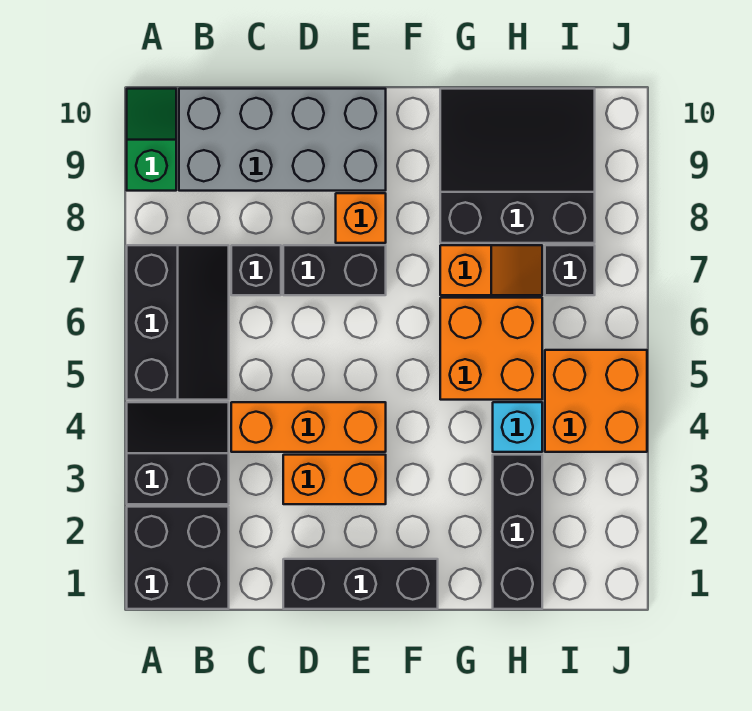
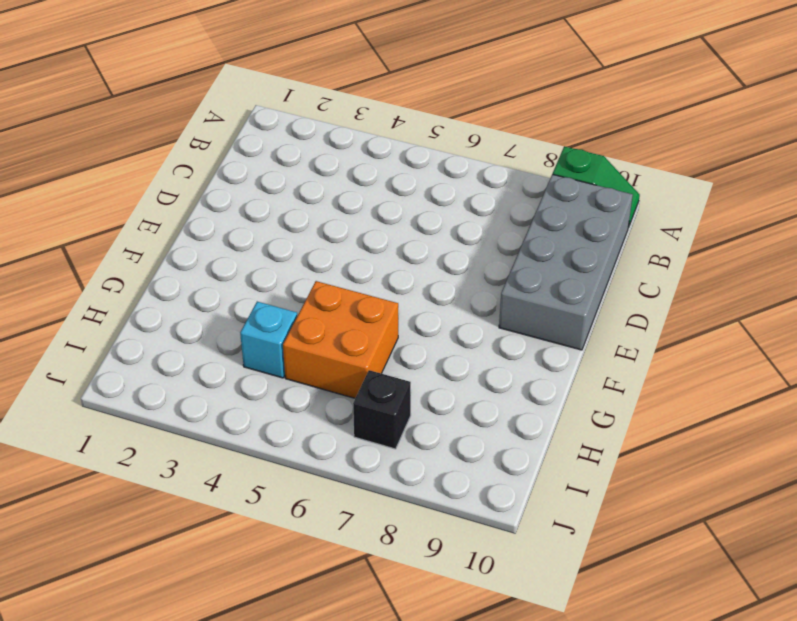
none -> black brick A1:B2 level 1
none -> black slope A3:B4 level 1 top 3
none -> black slope A5:B7 level 1 top A

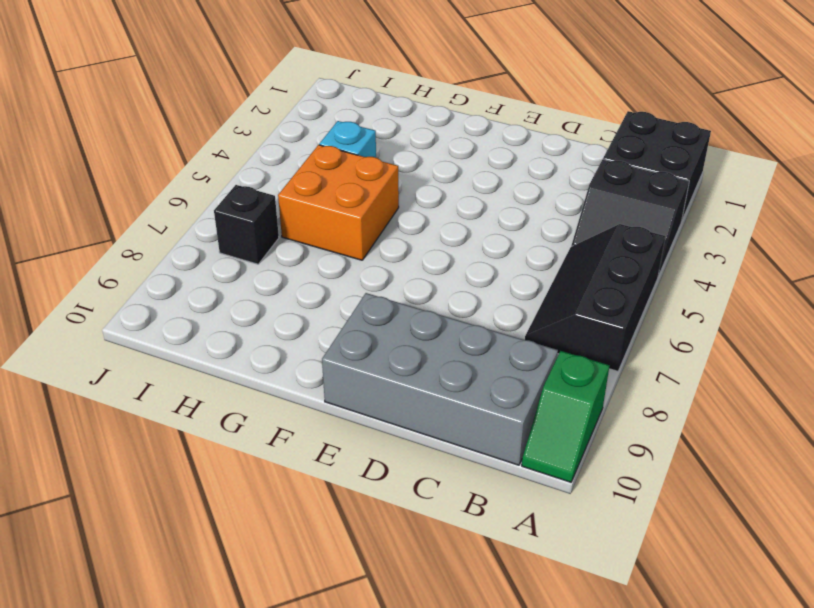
none -> orange brick C4:E4 level 1
none -> black brick C7 level 1
none -> black brick D1:F1 level 1

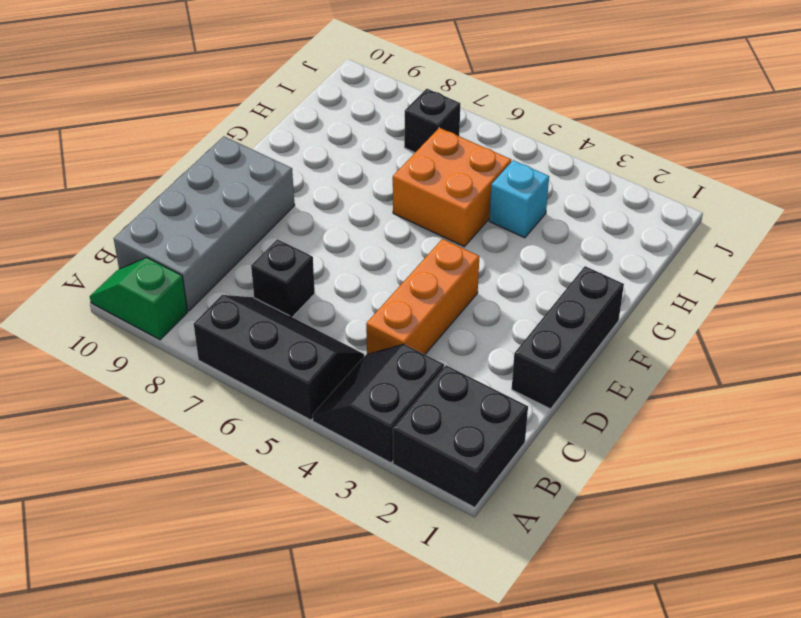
none -> orange brick D3:E3 level 1
none -> black brick D7:E7 level 1
none -> orange brick E8 level 1

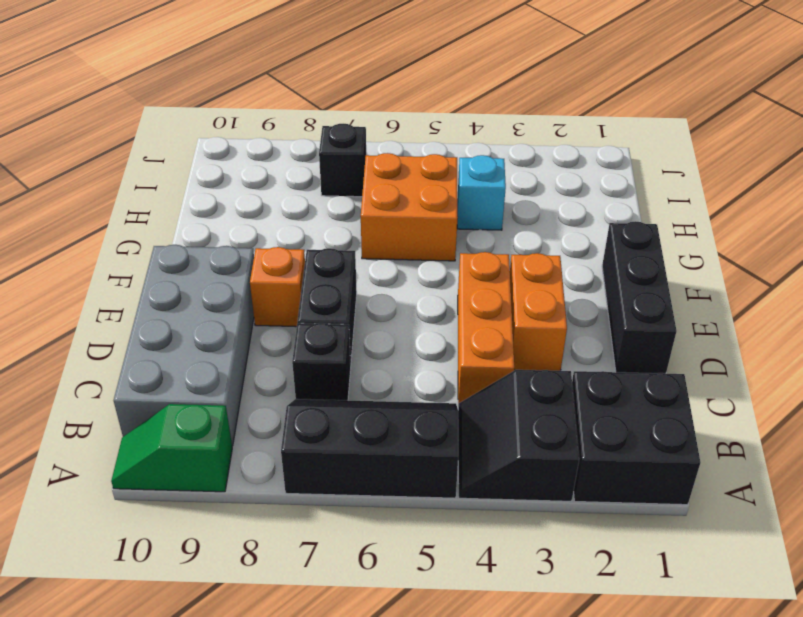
none -> orange slope G7:H7 level 1 top G
none -> black slope G8:I10 level 1 top 8
none -> black brick H1:H3 level 1

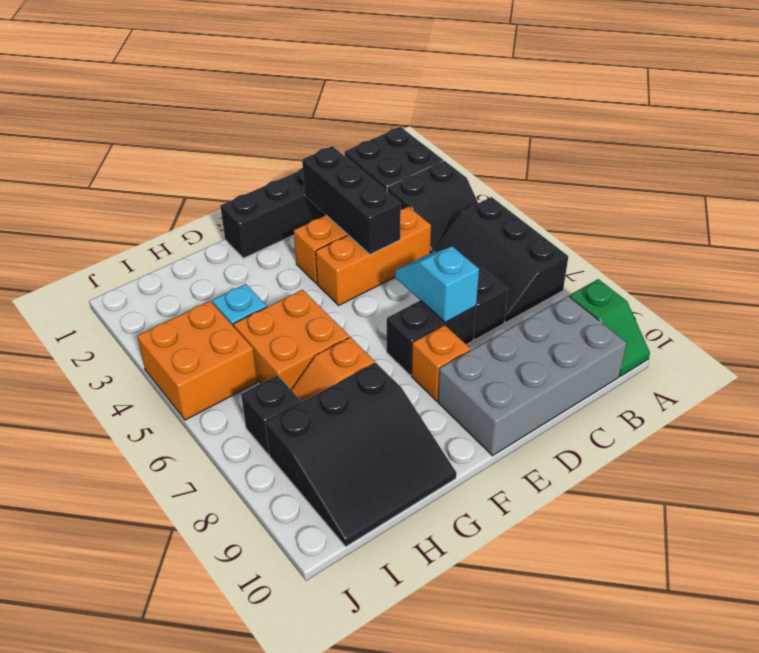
black brick D2:D4 level 2 -> black brick H1:H3 level 1
cyan slope D6:D7 level 2 top 7 -> none

